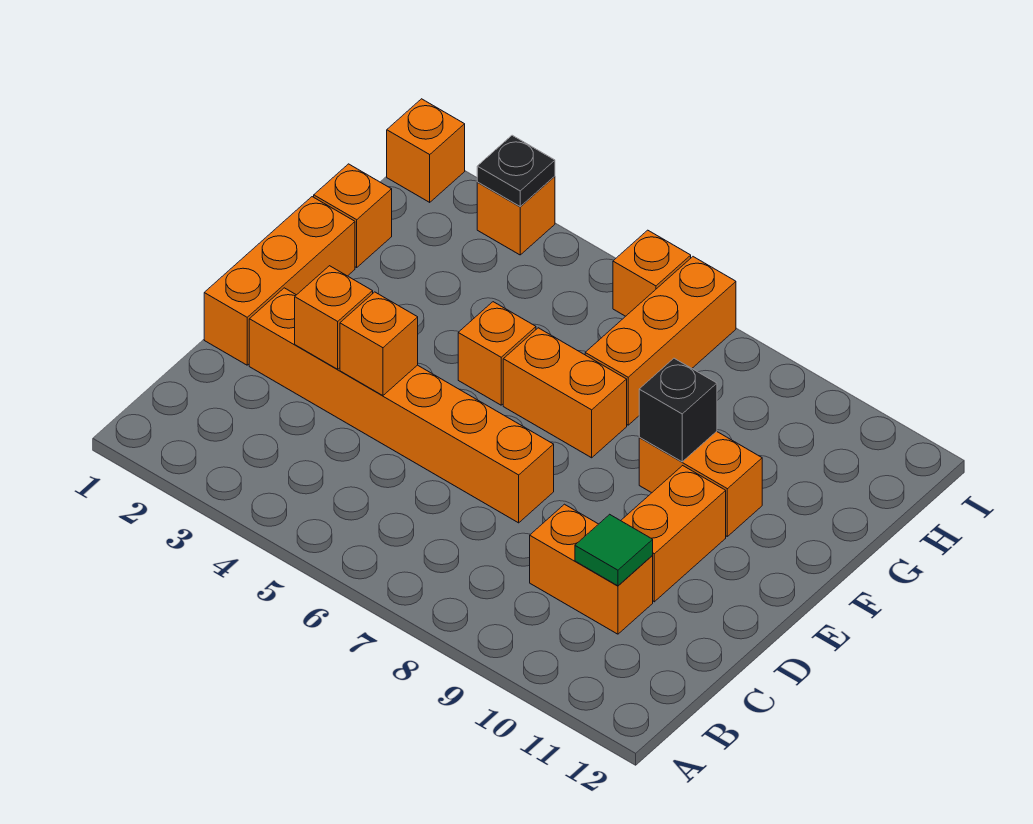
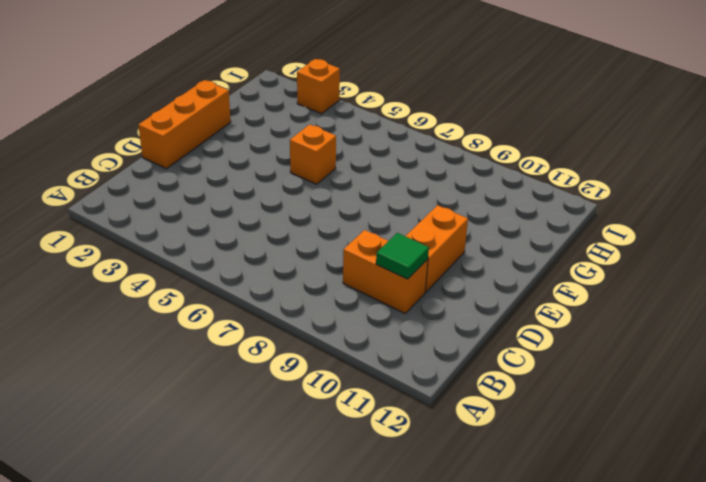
none -> orange brick D2:D7 level 1
none -> orange brick F6:F7 level 1
none -> orange brick F9:F10 level 1

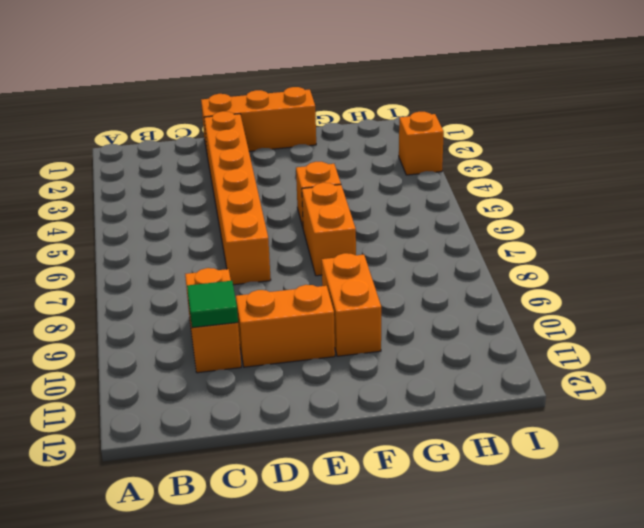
none -> orange brick G1 level 1
none -> orange brick G7:I7 level 1
none -> orange brick I1 level 1

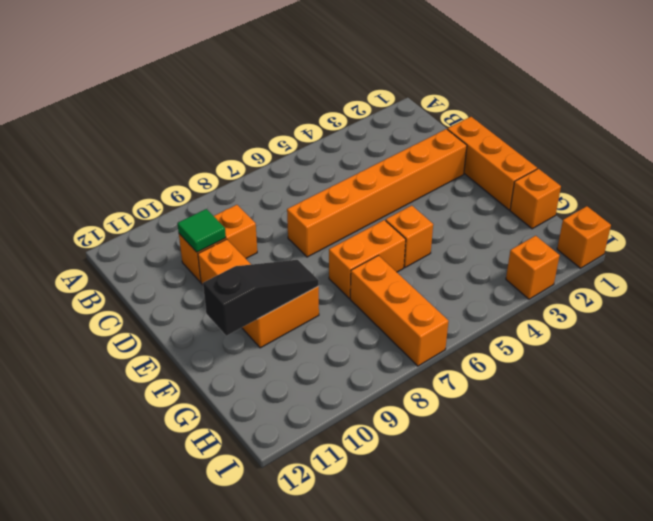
black slope F9:F11 level 2 top 11 -> black brick F9 level 2
none -> orange brick I6 level 1
none -> orange brick D3 level 2
none -> orange brick D4 level 2

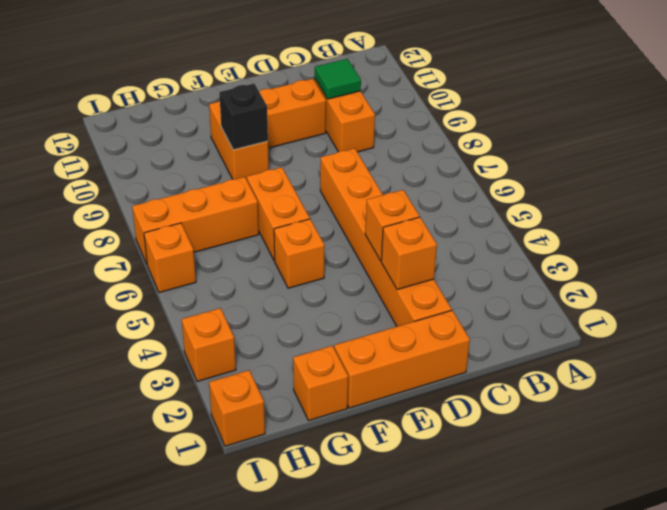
none -> black plate I3 level 2

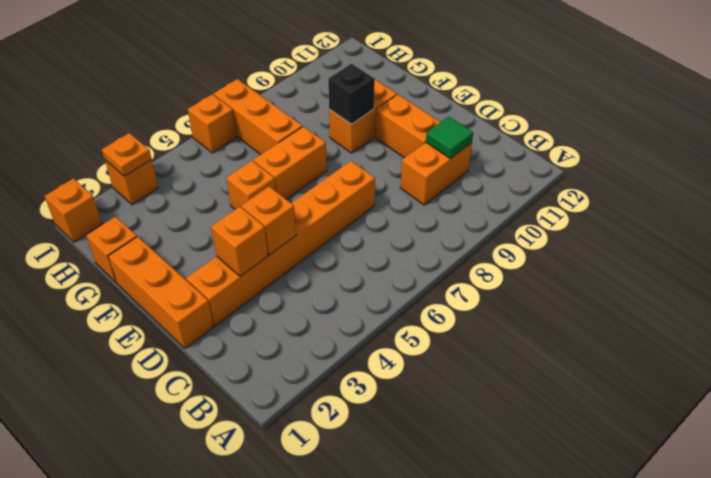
orange plate I3 level 2 -> black plate I3 level 2

